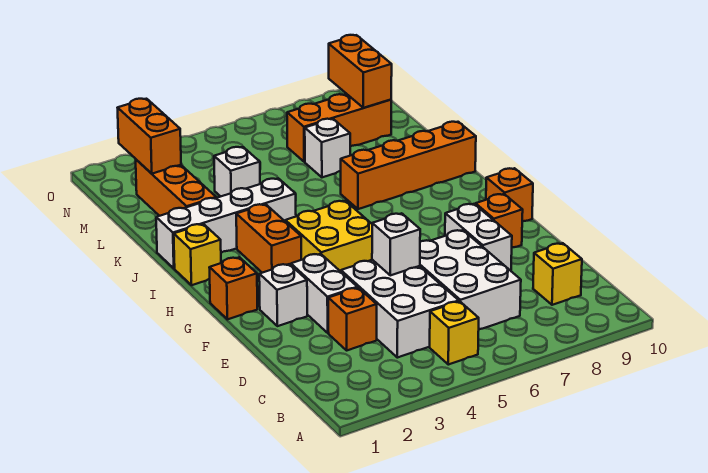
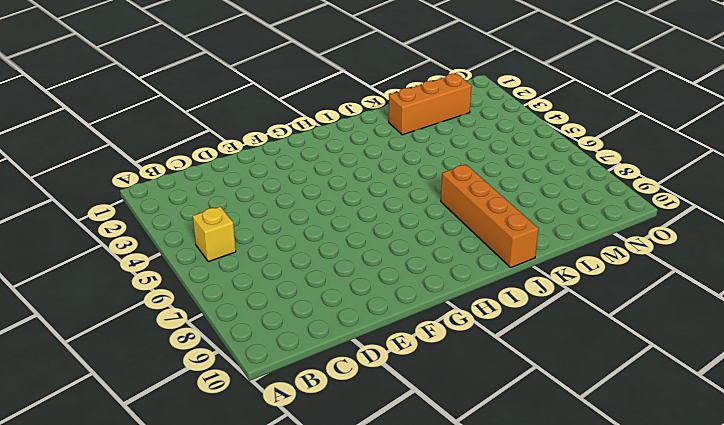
none -> white brick C4:E5 level 1
none -> white brick C6:E7 level 1
none -> yellow brick C9 level 1

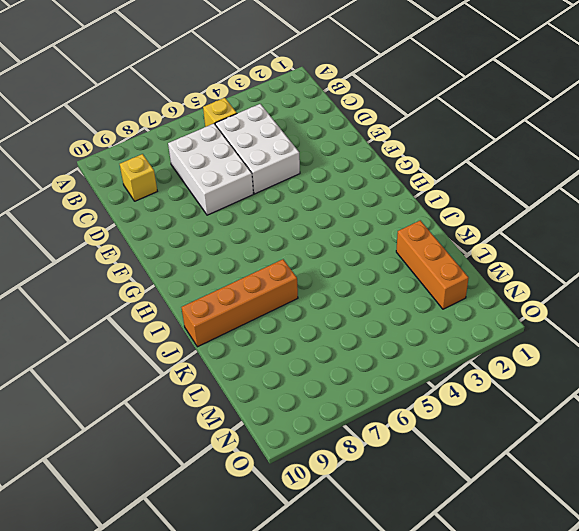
none -> orange brick D3 level 1
none -> white brick E3:F3 level 1
none -> white brick E8:F8 level 1

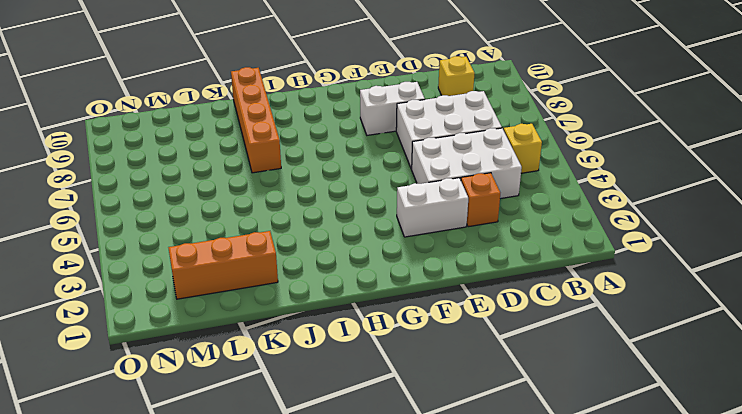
none -> white brick F2 level 1
none -> orange brick F9 level 1
none -> orange brick G1 level 1

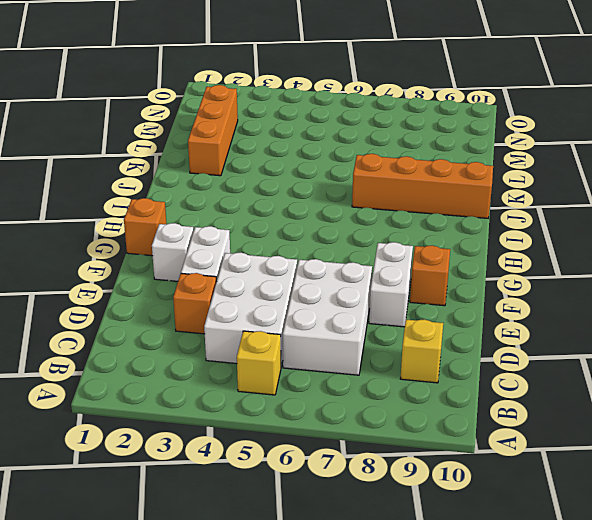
none -> yellow brick G4:H5 level 1
none -> orange brick G10 level 1
none -> orange brick H3:I3 level 1

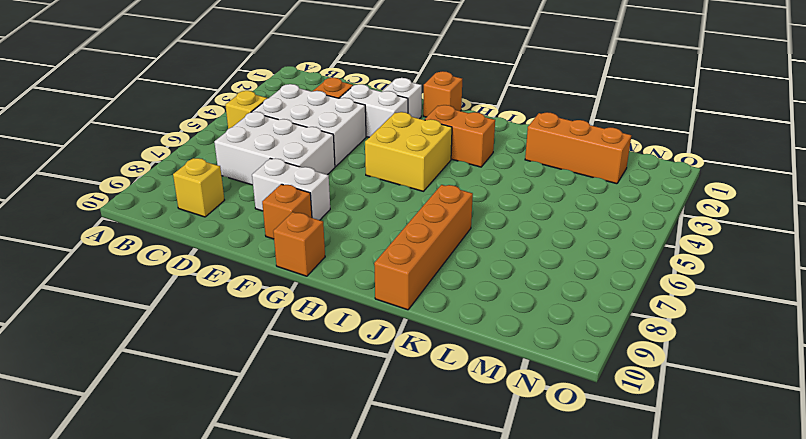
none -> yellow brick I1 level 1
none -> white brick J1:J4 level 1
none -> white brick L4 level 1

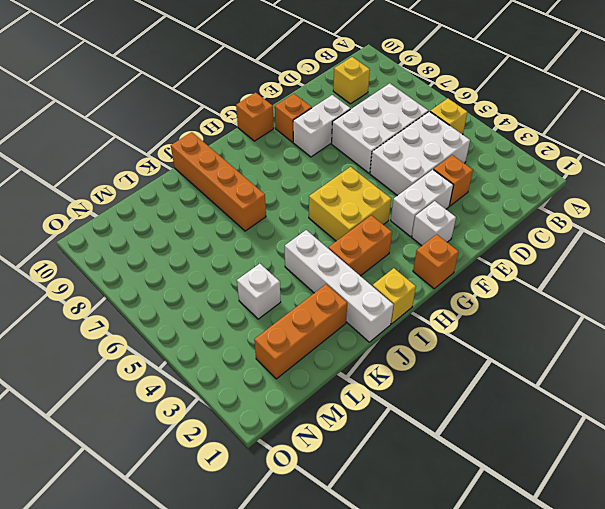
none -> white brick L7 level 1
none -> orange brick M7:M9 level 1
none -> white brick E5 level 2

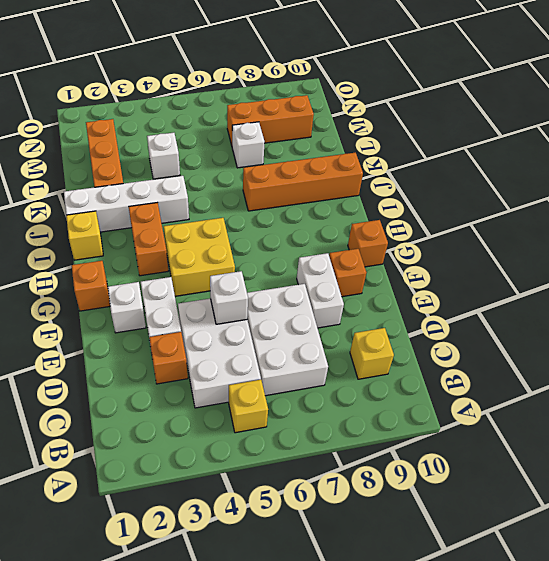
none -> orange brick M2:N2 level 2
none -> orange brick M9:N9 level 2

